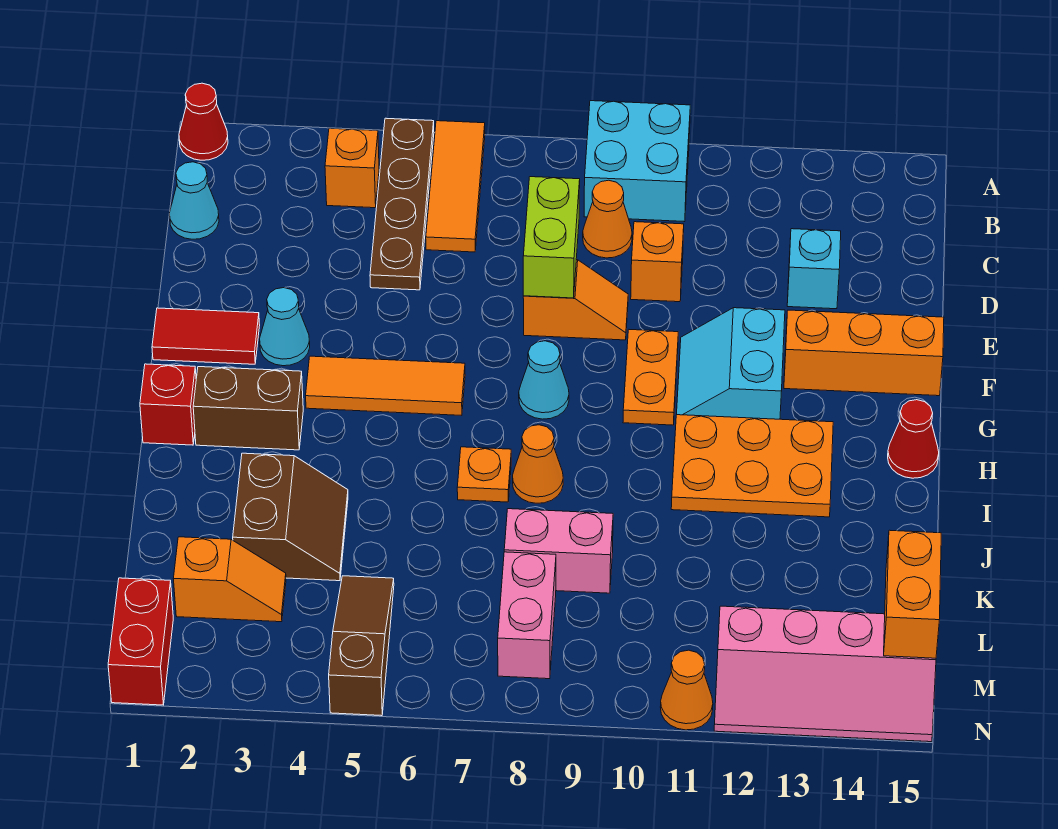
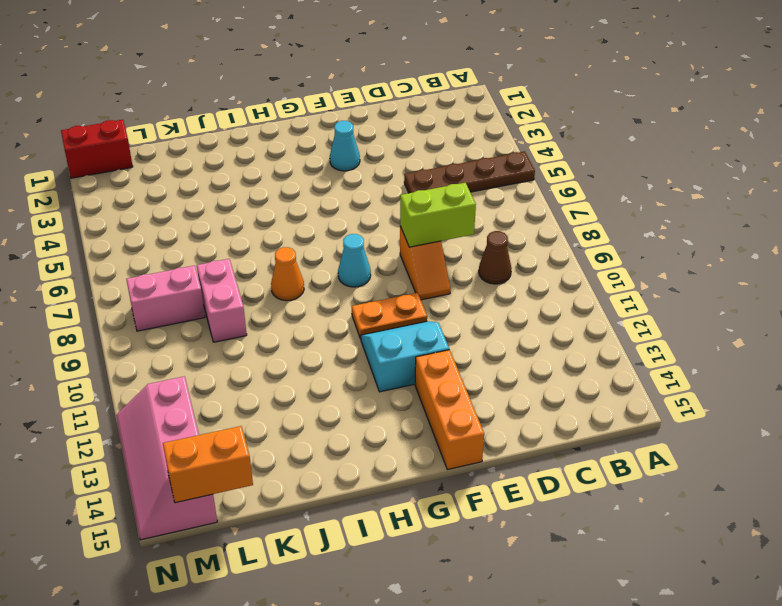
brown cone C9 level 1 -> orange cone C9 level 1
none -> red cone A1 level 1
none -> orange tile A6:C6 level 1
none -> cyan brick A9:B10 level 1
none -> orange brick B4 level 1

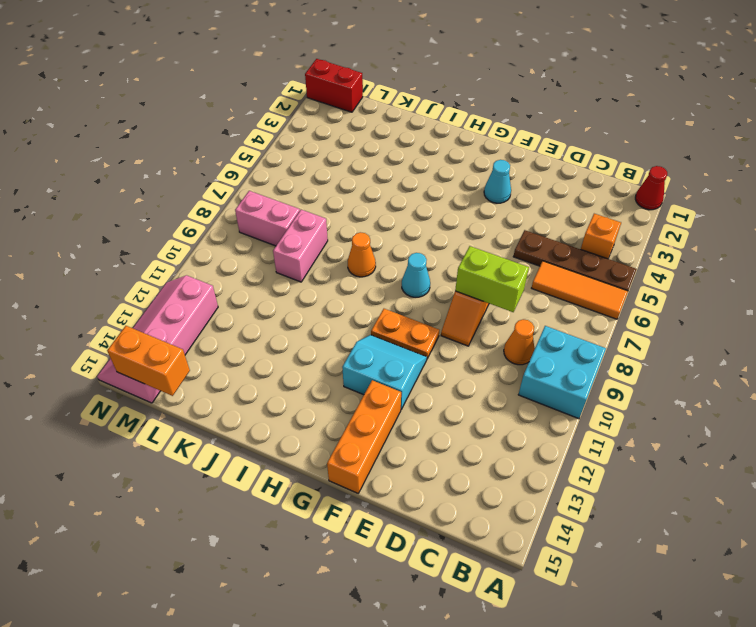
none -> cyan cone C1 level 1
none -> orange brick D10 level 1
none -> cyan brick D13 level 1
none -> red tile F1:F2 level 1

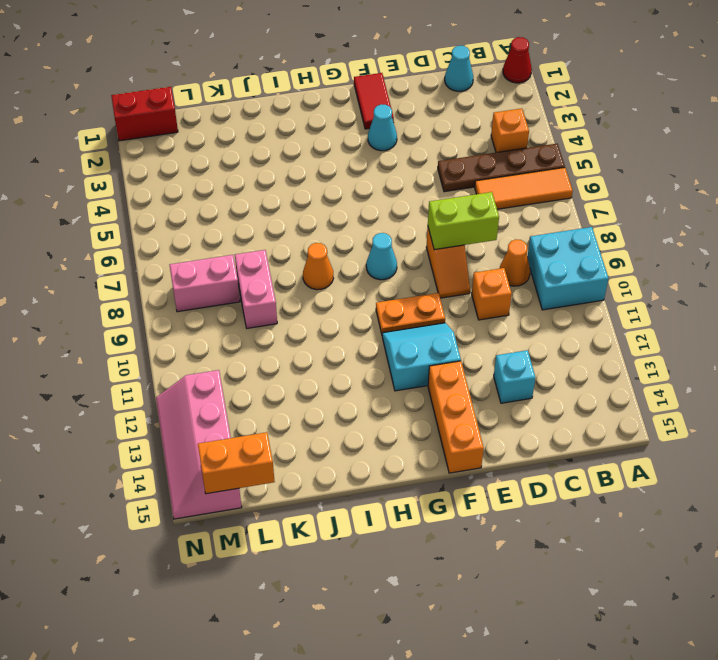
none -> orange tile G4:G6 level 1
none -> red brick H1 level 1
none -> brown brick H2:H3 level 1
none -> orange plate H11:I13 level 1

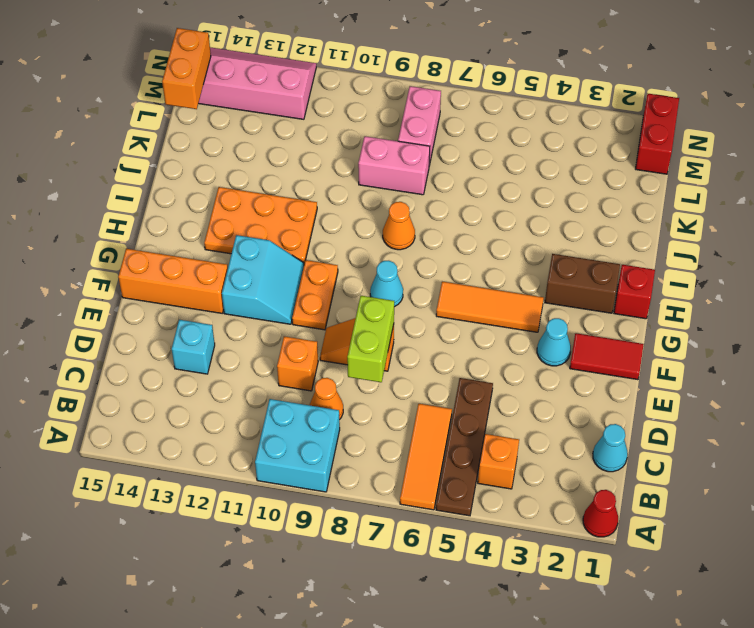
none -> red cone H15 level 1
none -> orange plate I7 level 1
none -> brown slope J3:K4 level 1 top 3
none -> orange slope L2:L3 level 1 top 2

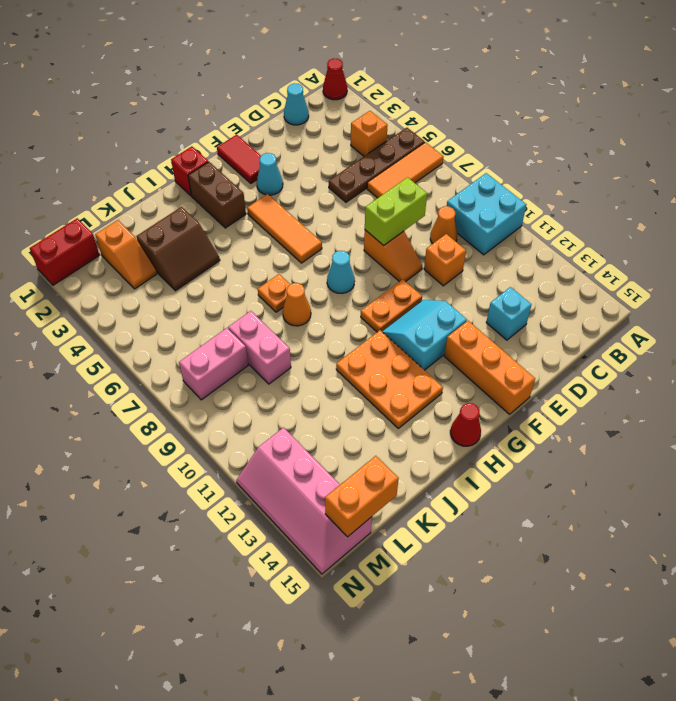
none -> brown slope L5:N5 level 1 top N
none -> orange cone N11 level 1

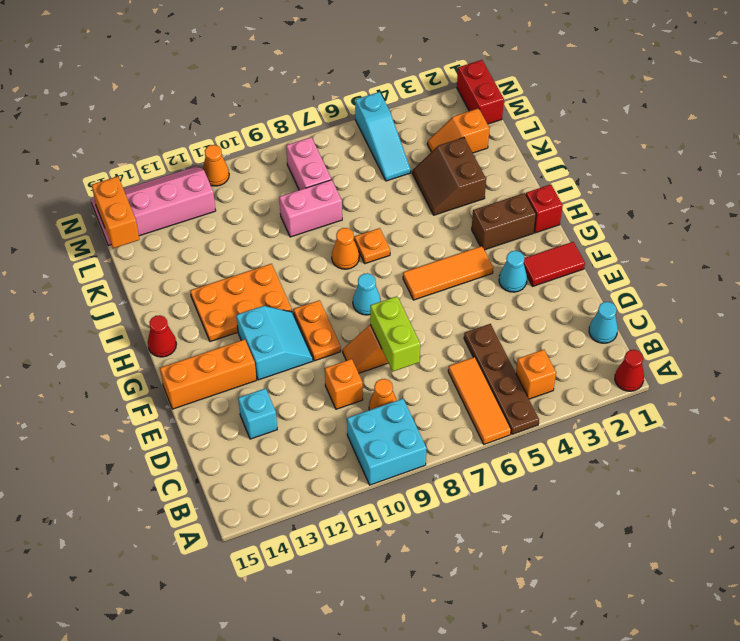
cyan slope L5:N5 level 1 top N -> brown slope L5:N5 level 1 top N

